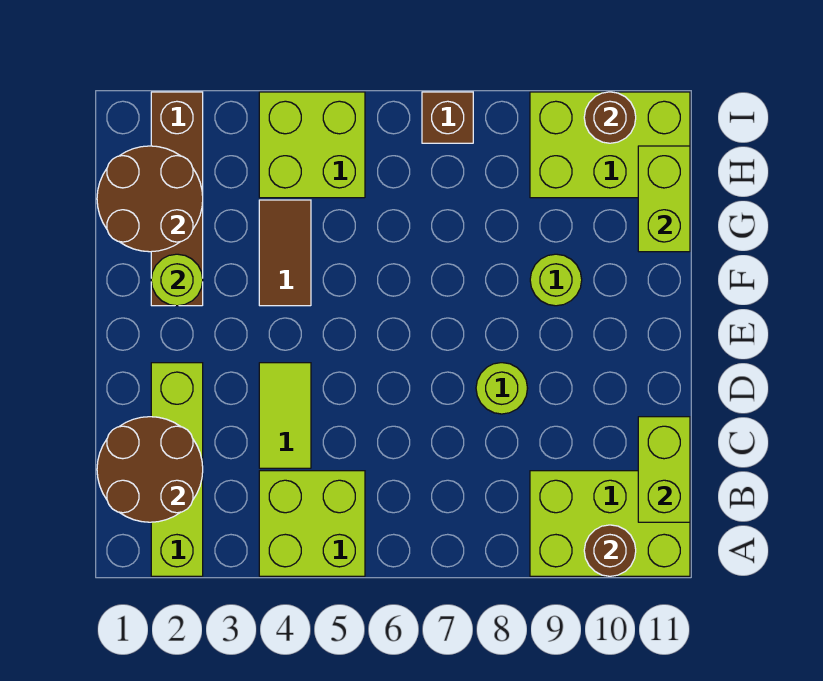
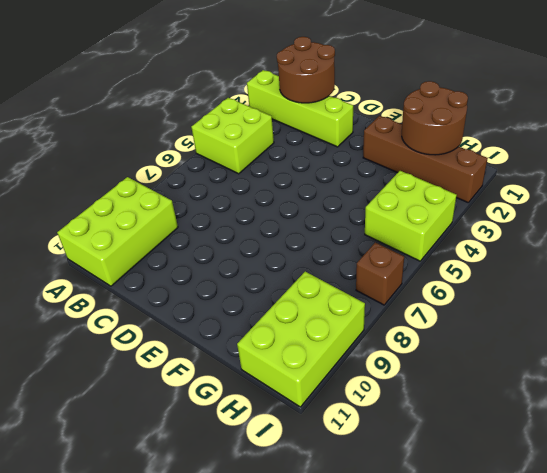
none -> lime tile C4:D4 level 1
none -> lime round brick D8 level 1
none -> brown tile F4:G4 level 1

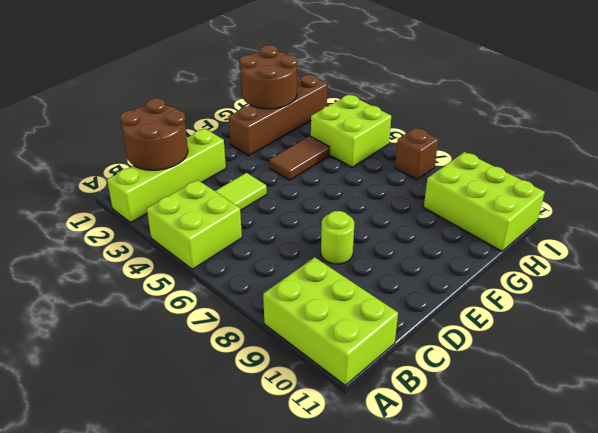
none -> lime round brick F9 level 1
none -> brown round brick A10 level 2
none -> lime brick B11:C11 level 2

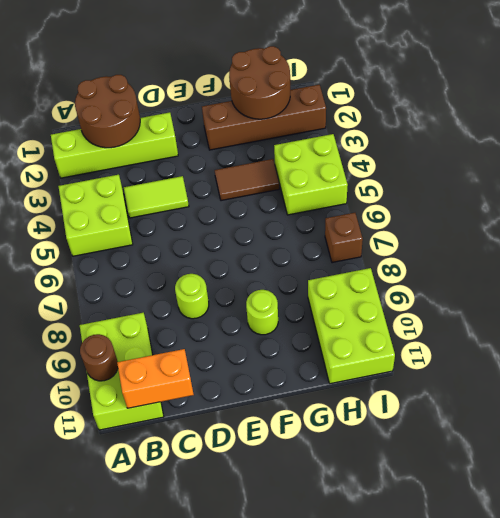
orange brick B11:C11 level 2 -> lime brick B11:C11 level 2
none -> lime round brick F2 level 2
none -> lime brick G11:H11 level 2
none -> brown round brick I10 level 2

